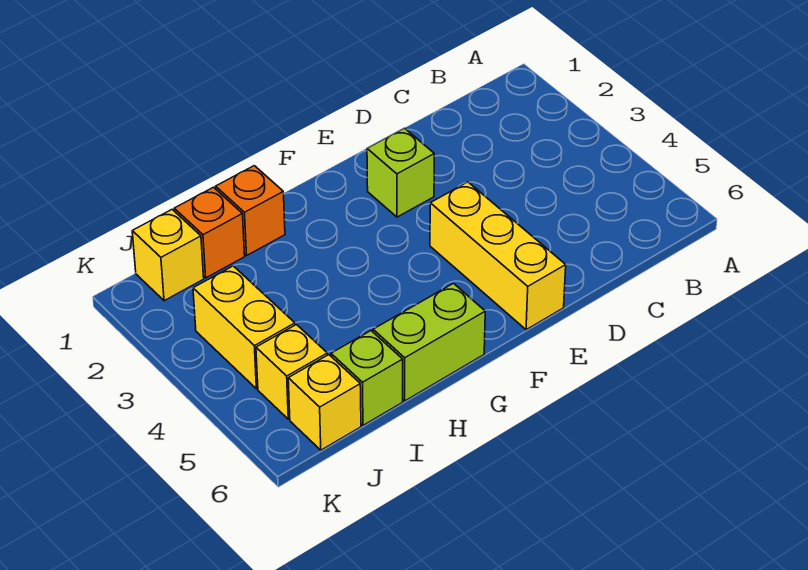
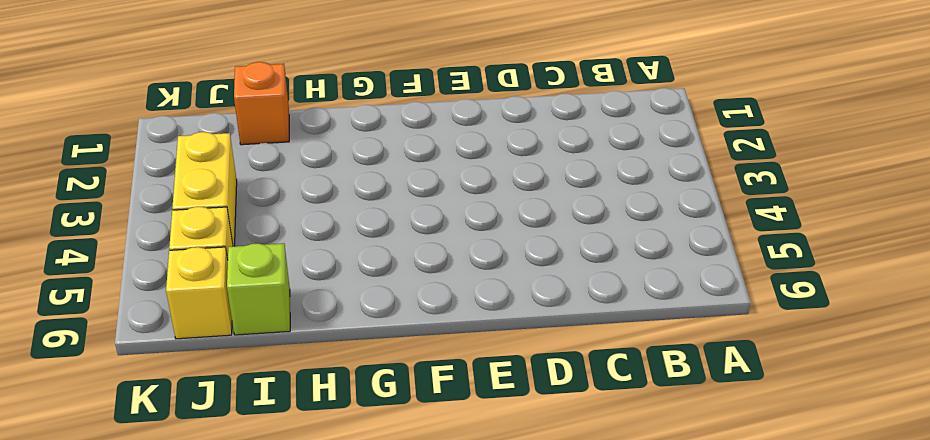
none -> lime brick E2 level 1
none -> yellow brick E4:E6 level 1

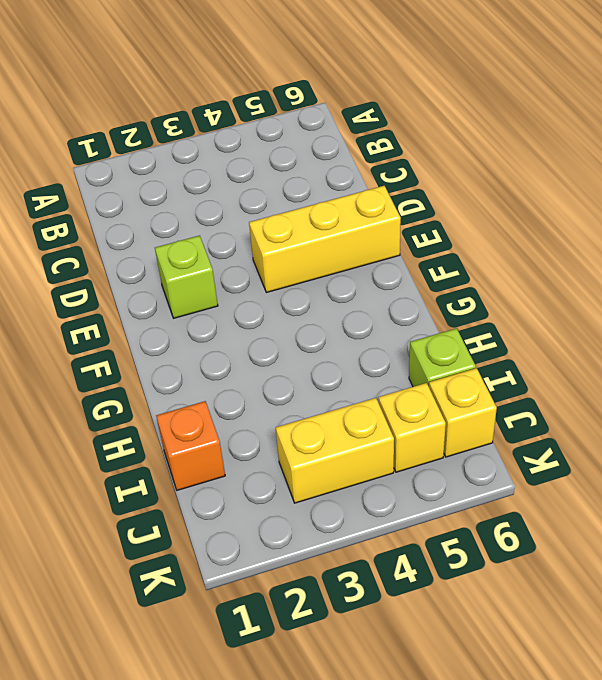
none -> lime brick G6:H6 level 1
none -> orange brick H1 level 1

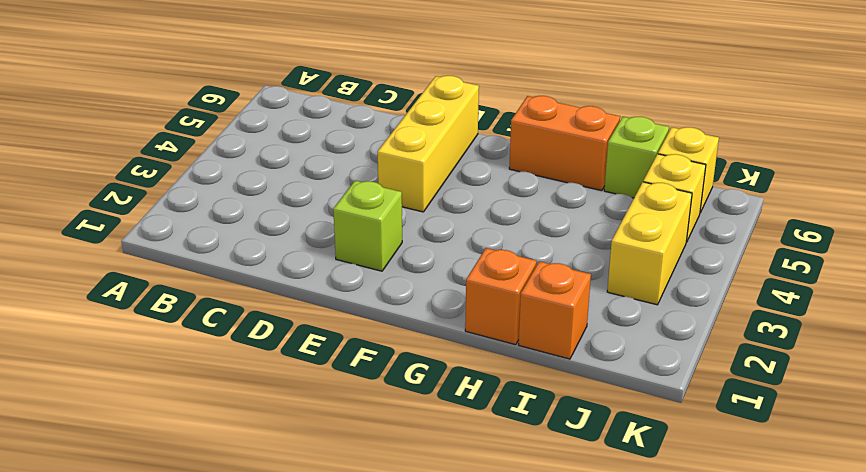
orange brick G6:H6 level 1 -> lime brick G6:H6 level 1
none -> yellow brick J1 level 1

